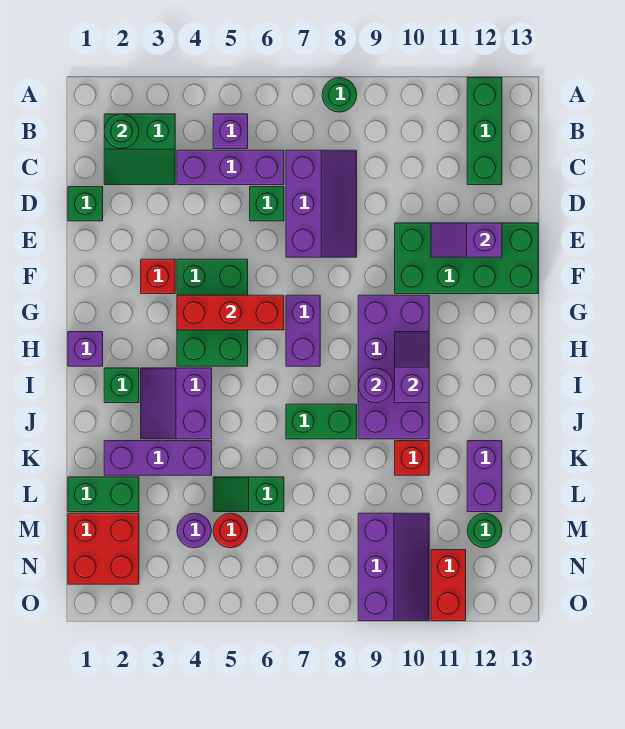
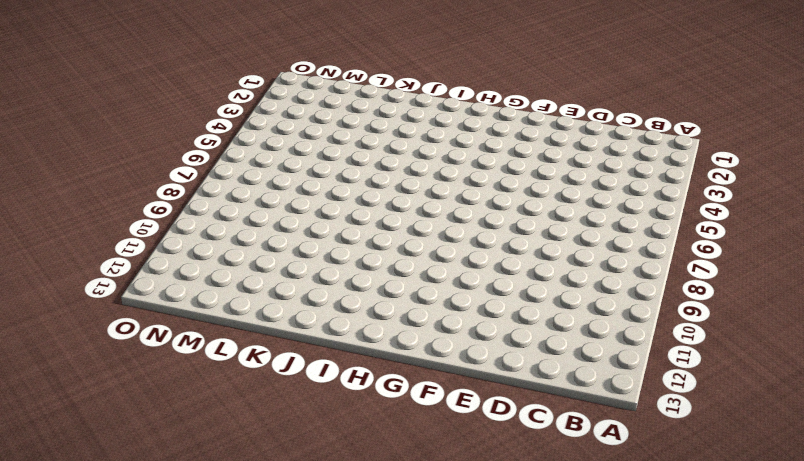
none -> green round brick A8 level 1
none -> green brick A12:C12 level 1
none -> green slope B2:C3 level 1 top B
none -> purple brick B5 level 1

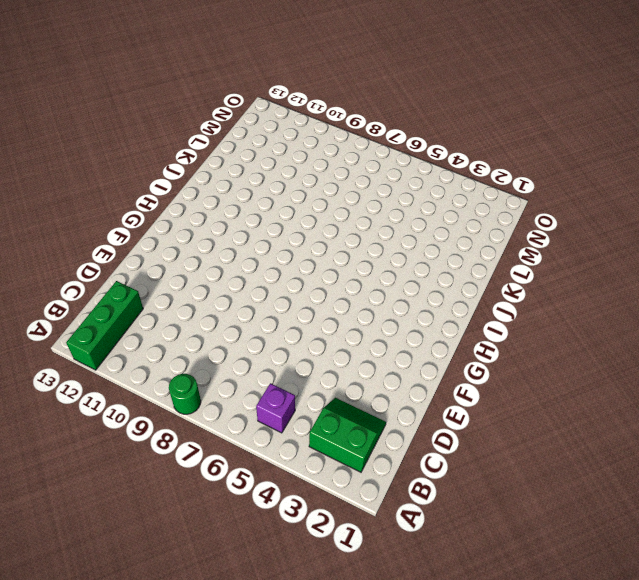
none -> purple brick C4:C6 level 1
none -> purple slope C7:E8 level 1 top 7
none -> green brick D1 level 1
none -> green brick D6 level 1

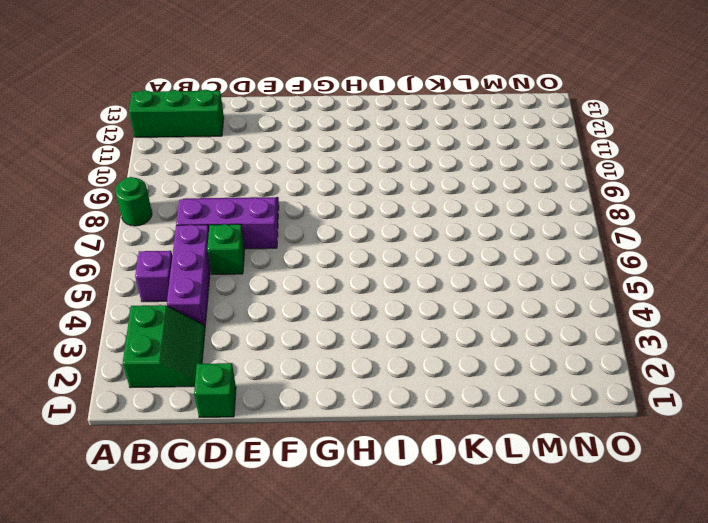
none -> green brick E10:F13 level 1
none -> red brick F3 level 1
none -> green brick F4:H5 level 1
none -> purple brick G7:H7 level 1

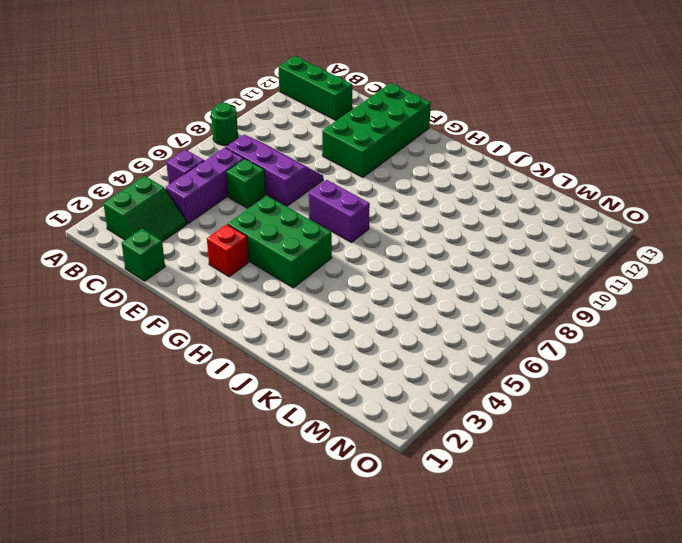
none -> purple brick G9:J10 level 1
none -> purple brick H1 level 1
none -> green brick I2 level 1
none -> purple slope I3:J4 level 1 top 4

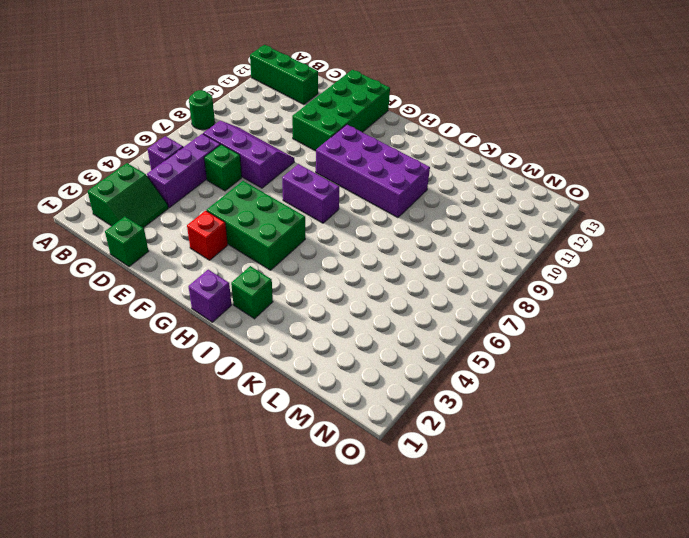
none -> purple slope I3:J4 level 1 top 4
none -> green brick J7:J8 level 1
none -> purple brick K2:K4 level 1
none -> red brick K10 level 1

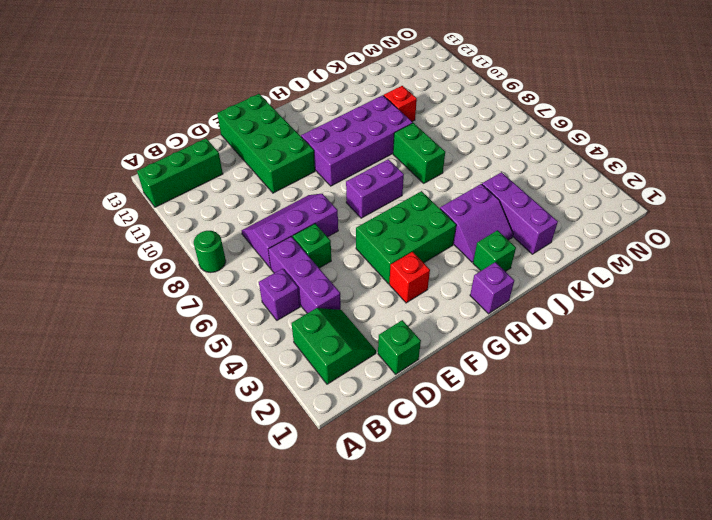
none -> purple brick K12:L12 level 1
none -> green brick L1:L2 level 1
none -> green slope L5:L6 level 1 top 6
none -> red brick M1:N2 level 1

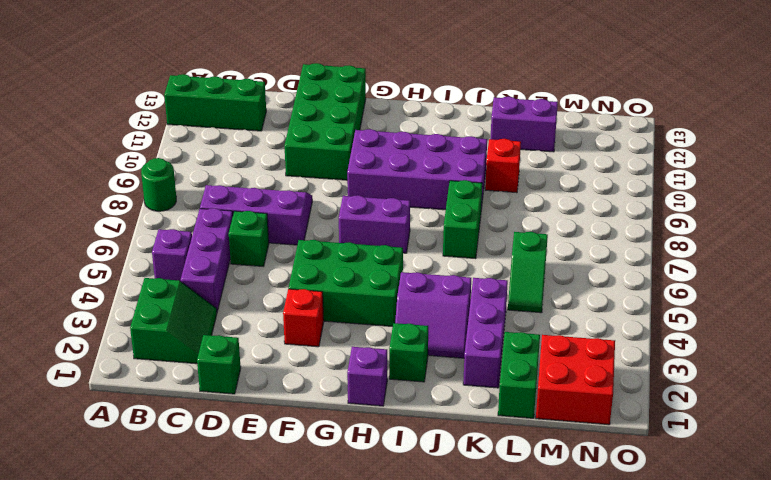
none -> purple round brick M4 level 1
none -> red round brick M5 level 1
none -> purple slope M9:O10 level 1 top 9
none -> green round brick M12 level 1

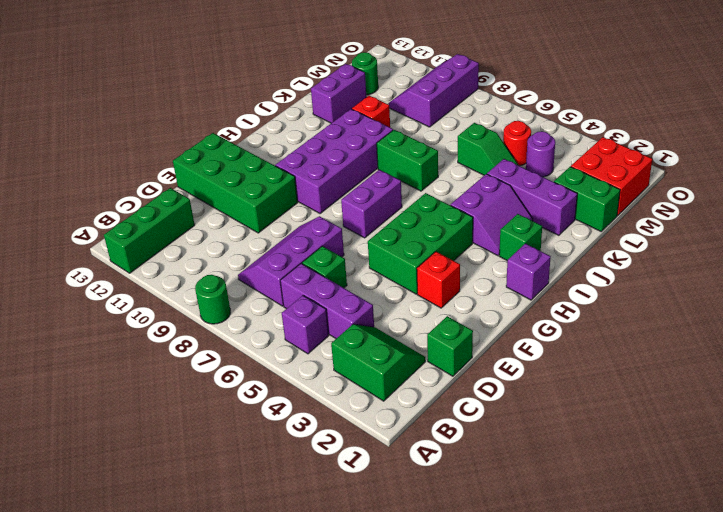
none -> red brick N11:O11 level 1
none -> green round brick B2 level 2
none -> purple slope E11:E12 level 2 top 12
none -> red brick G4:G6 level 2

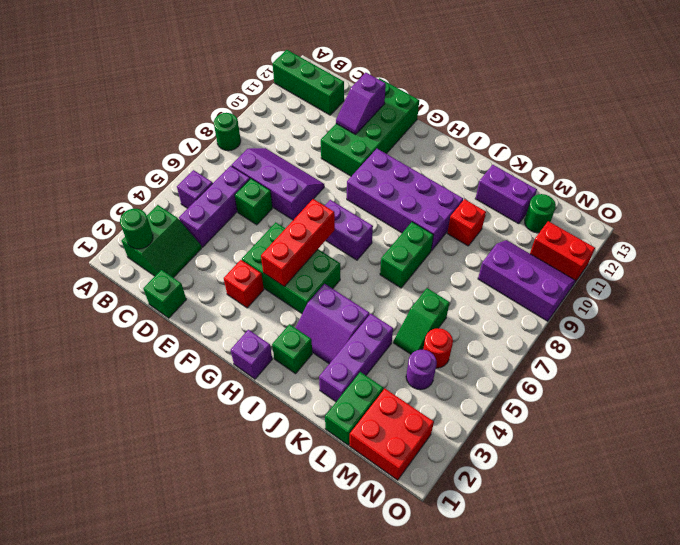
none -> purple slope H10:I10 level 2 top I
none -> purple round brick I9 level 2

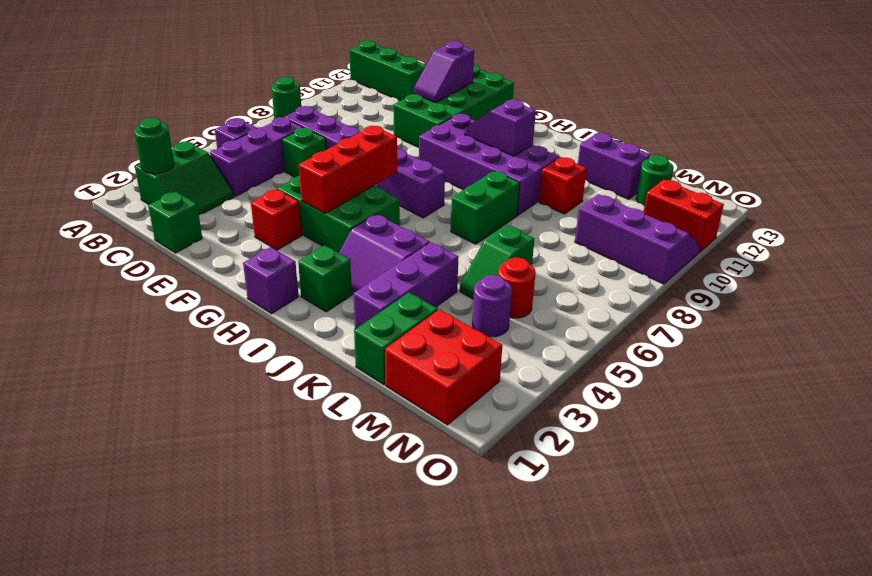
none -> purple round brick I9 level 2

